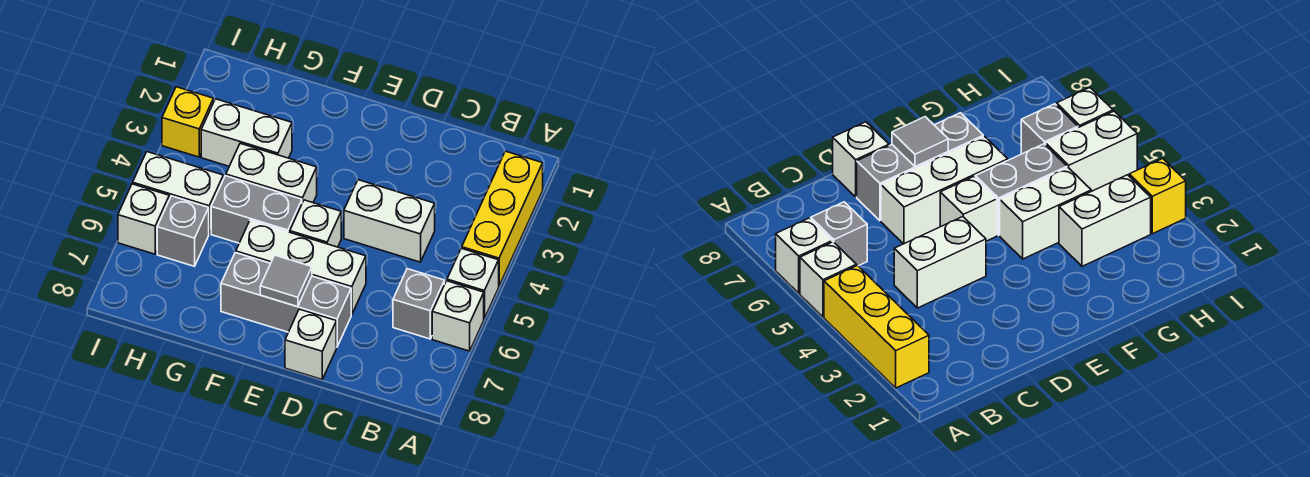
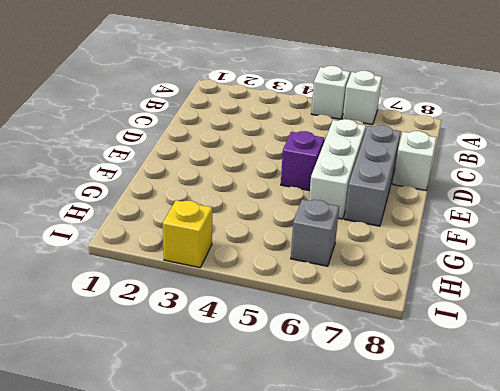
purple brick E5 level 1 -> white brick E5 level 1
none -> yellow brick A2:A4 level 1
none -> grey brick B6 level 1
none -> white brick C4:D4 level 1

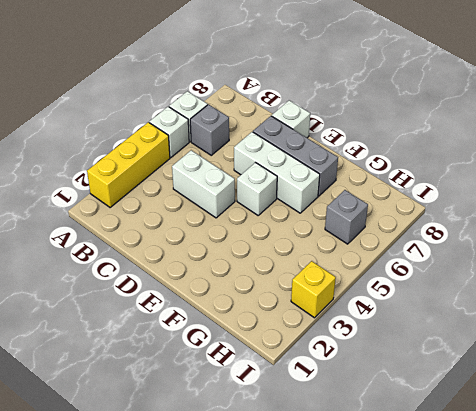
none -> white brick F4:G4 level 1
none -> grey brick F5:G5 level 1
none -> white brick G3:H3 level 1

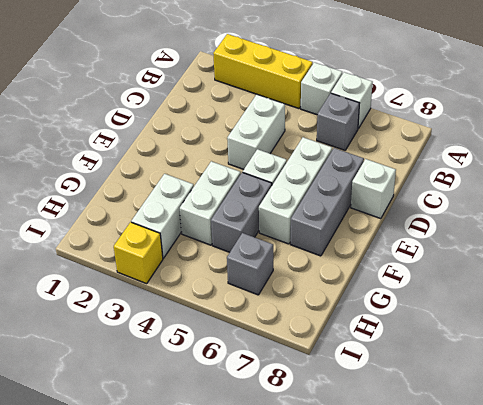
none -> white brick H5:I5 level 1
none -> white brick I6 level 1
none -> grey tile E7 level 2

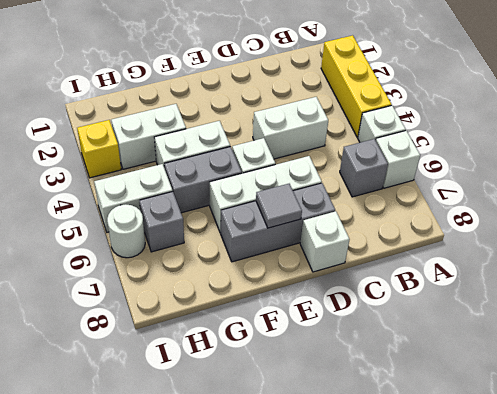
white round brick I6 level 1 -> white brick I6 level 1

